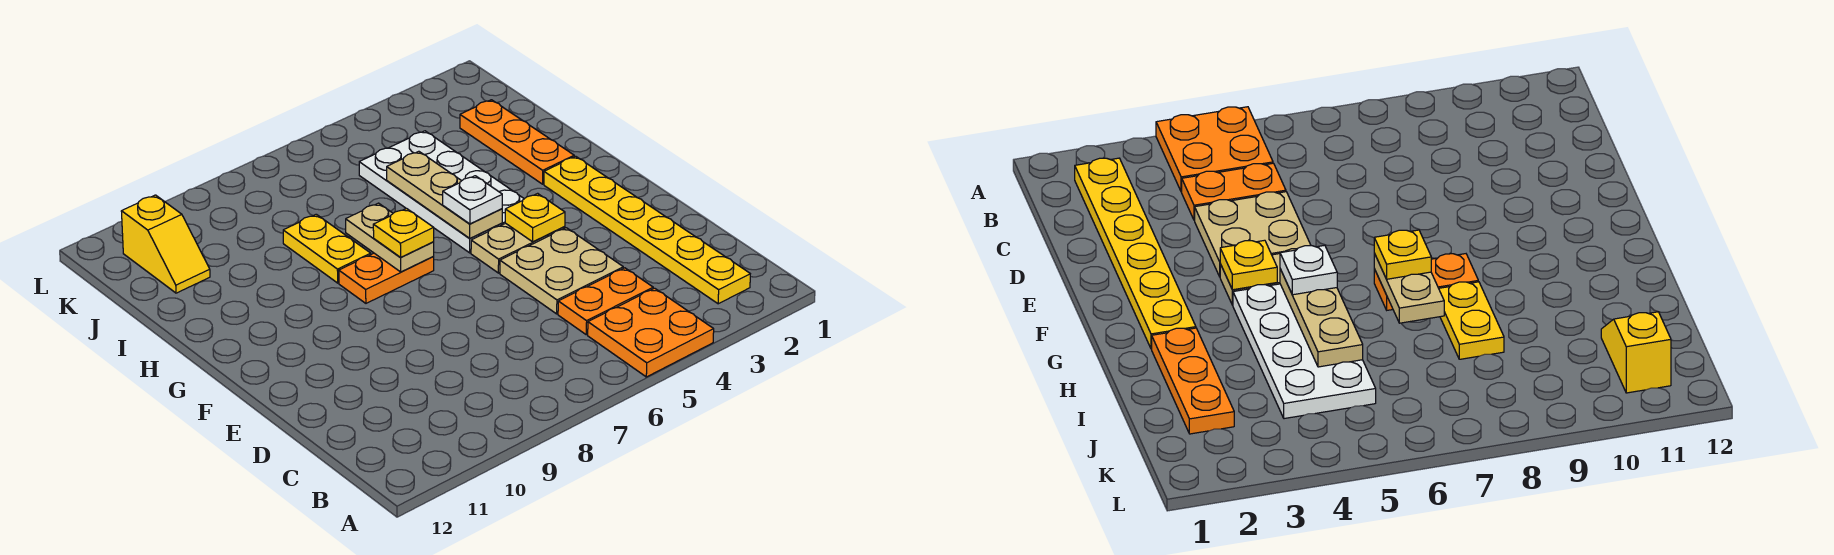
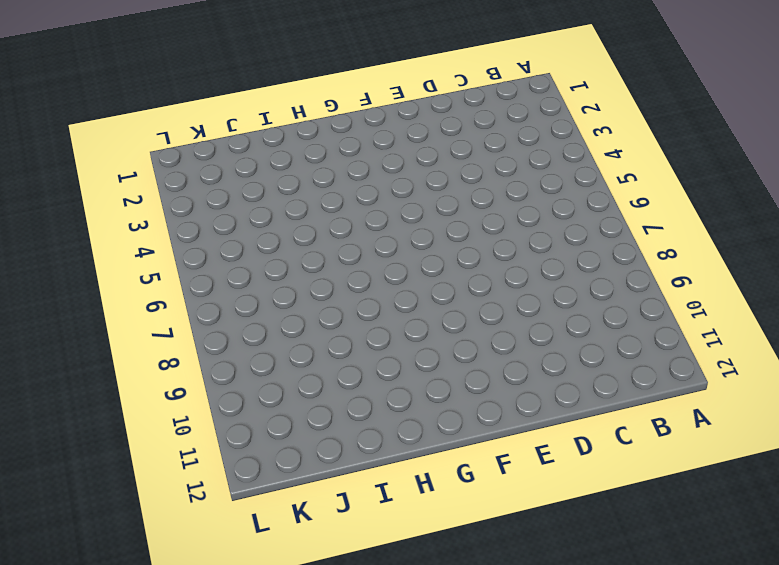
none -> orange plate A4:B5 level 1
none -> yellow plate B2:G2 level 1
none -> orange plate C4:C5 level 1

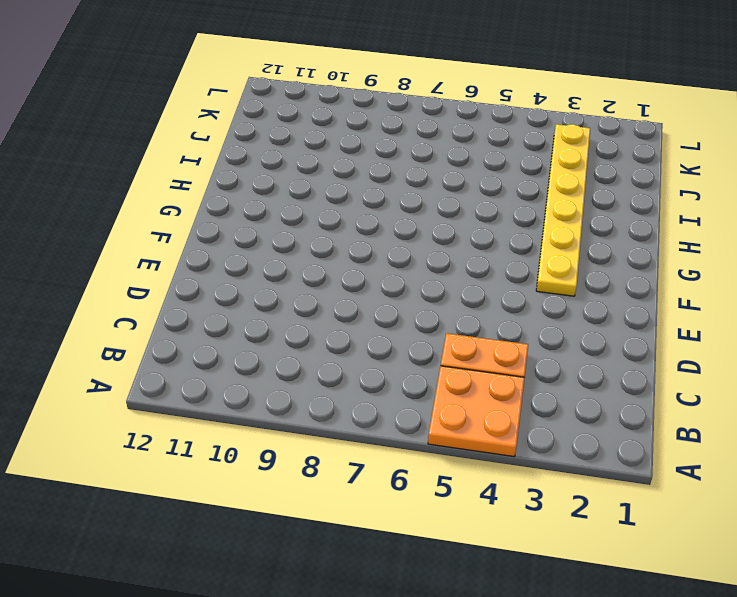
yellow plate F3:K3 level 1 -> yellow plate B2:G2 level 1
none -> tan plate D4:E5 level 1
none -> tan plate F4:F5 level 1
none -> white plate G4:J5 level 1

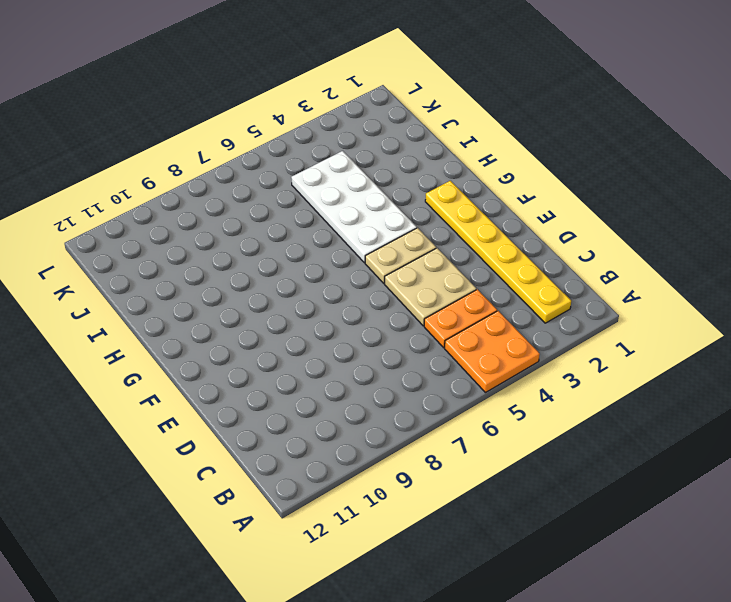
none -> orange plate G7:G8 level 1
none -> orange plate H2:J2 level 1
none -> yellow plate H8:I8 level 1

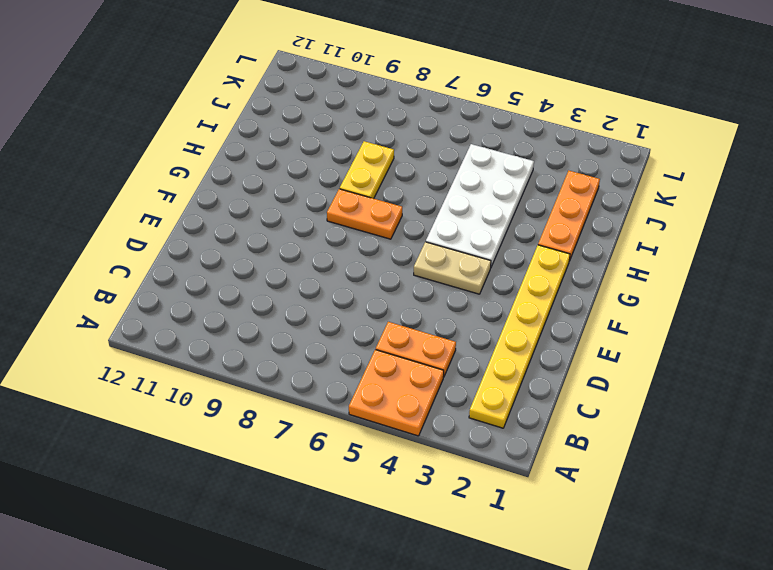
none -> tan plate D4:E5 level 1
none -> yellow slope J11:K11 level 1 top K
none -> yellow plate F4 level 2

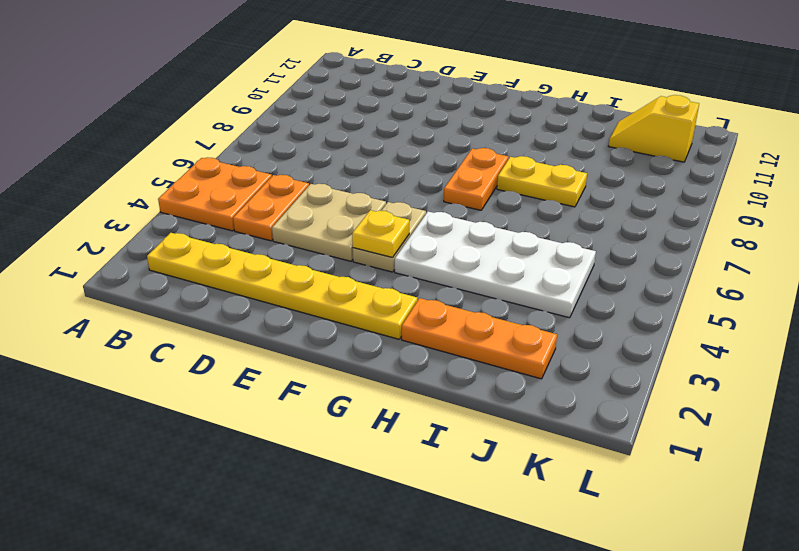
none -> tan plate G5:I5 level 2
none -> tan plate G7:H7 level 2
none -> white plate G5 level 3

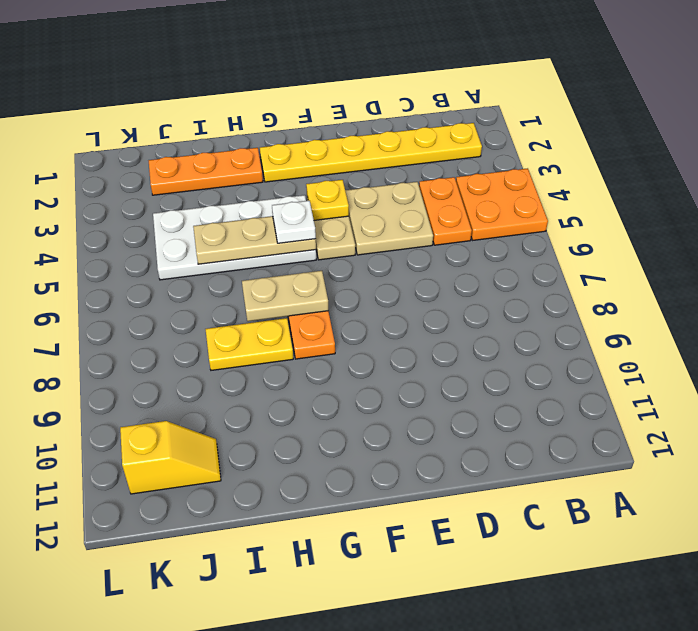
none -> yellow plate G7 level 3

